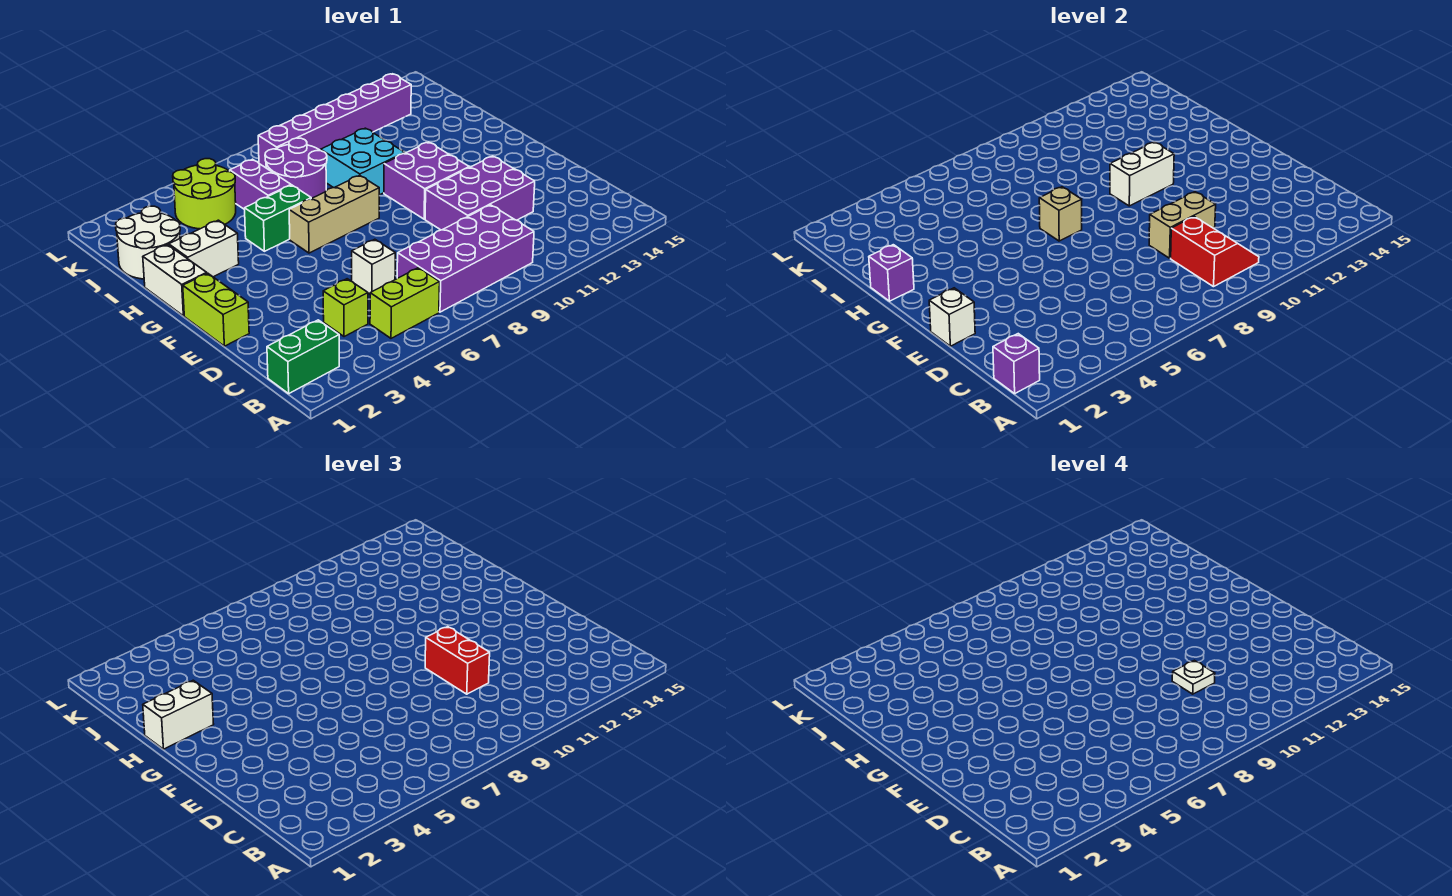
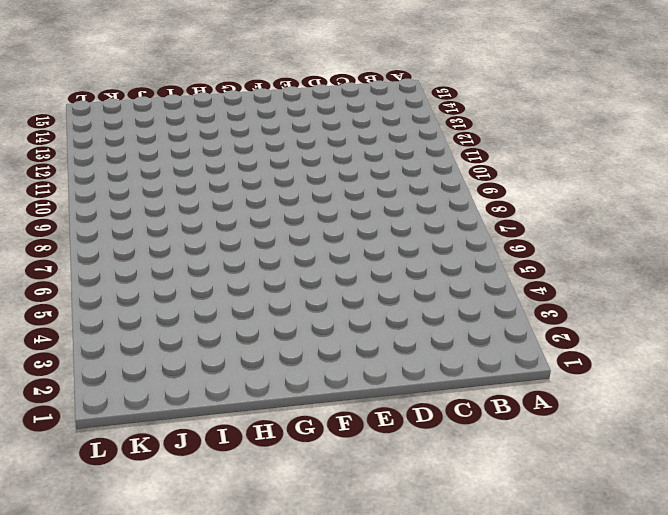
none -> green brick B1:B2 level 1
none -> lime brick B5:B6 level 1
none -> purple brick B7:C10 level 1

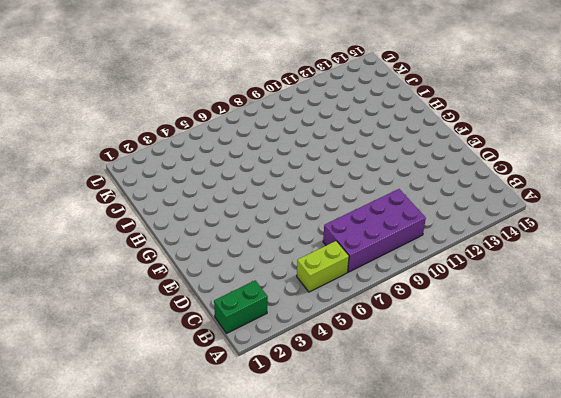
none -> lime brick C4 level 1
none -> white brick D6 level 1
none -> purple brick D10:E12 level 1

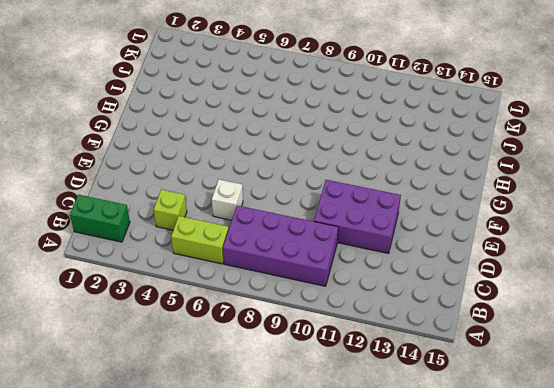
none -> lime brick E1:F1 level 1
none -> purple brick F10:G11 level 1
none -> white brick G1:H1 level 1

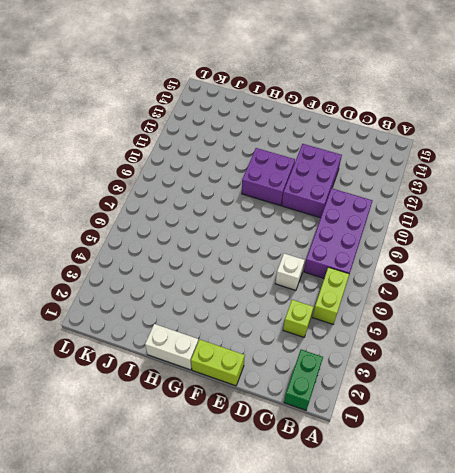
none -> tan brick G6:G8 level 1
none -> white brick H2:H3 level 1
none -> green brick H5:H6 level 1

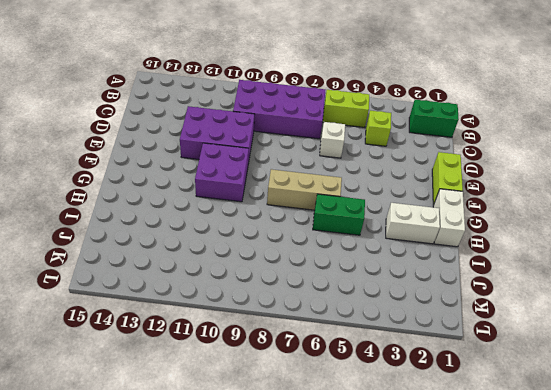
none -> cyan brick H9:I10 level 1
none -> white round brick I1:J2 level 1
none -> purple brick I6:J6 level 1

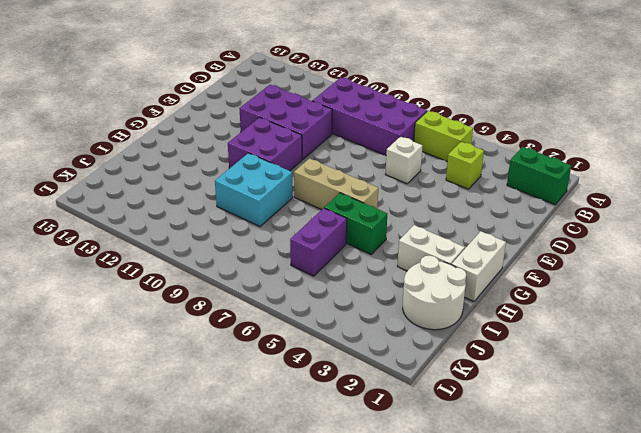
none -> lime brick E1:F1 level 1
none -> purple round brick I7:J8 level 1
none -> lime round brick J4:K5 level 1

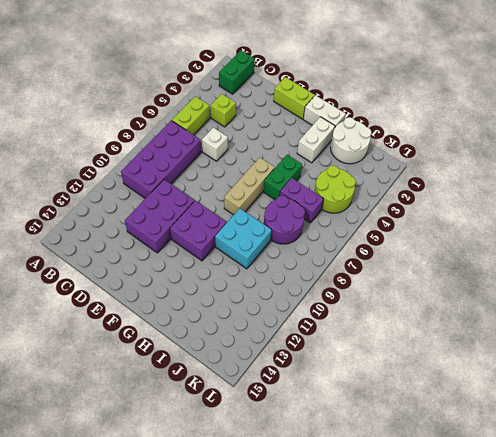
none -> purple brick K8:K13 level 1
none -> purple brick B1 level 2
none -> red slope B9:C10 level 2 top 9

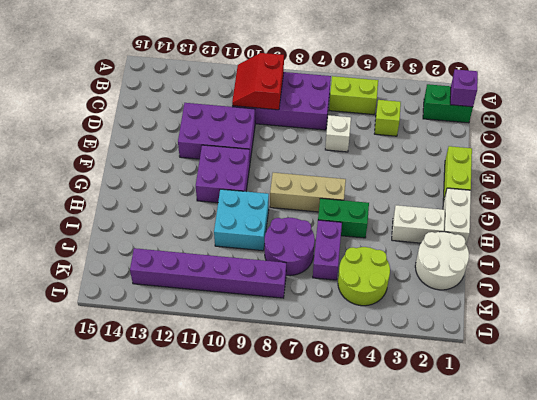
none -> tan brick D9:D10 level 2
none -> white brick E1 level 2
none -> tan brick G7 level 2

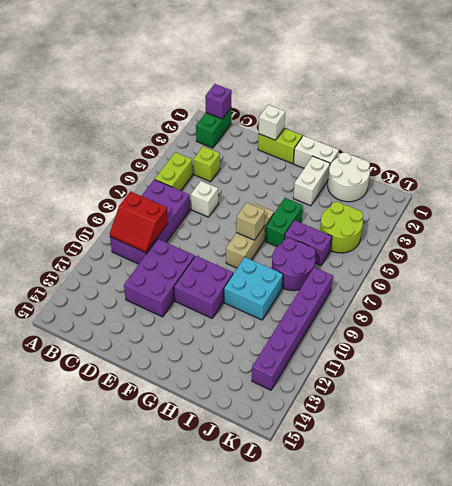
none -> tan brick D9:D10 level 2
none -> white brick G10:G11 level 2
none -> purple brick H1 level 2

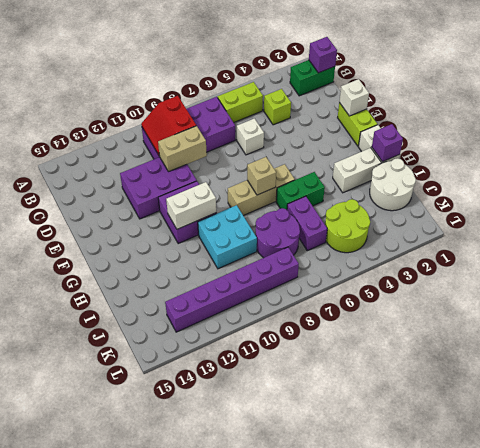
none -> red brick D10:E10 level 3
none -> white brick H1:H2 level 3
none -> white plate D10 level 4

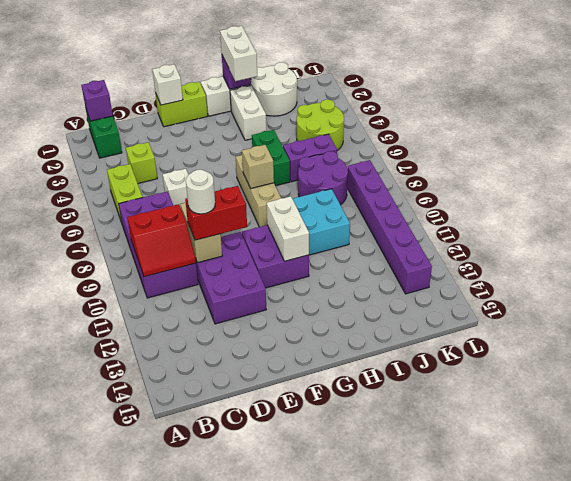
white round brick D10 level 4 -> white plate D10 level 4

